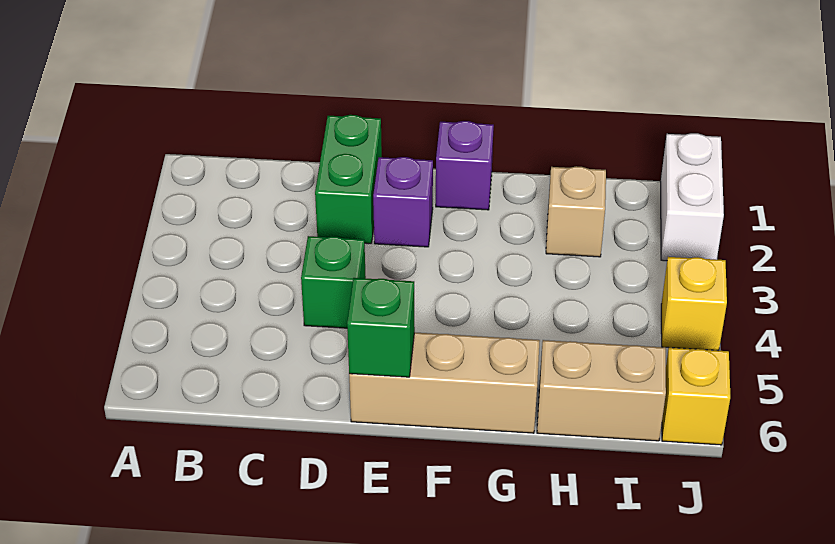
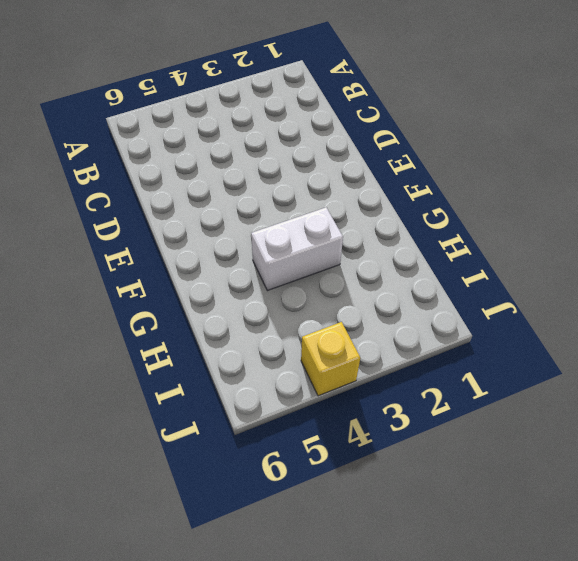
white brick G3:G4 level 1 -> white brick J1:J2 level 1
none -> green brick D1:D2 level 1
none -> green brick D4 level 1

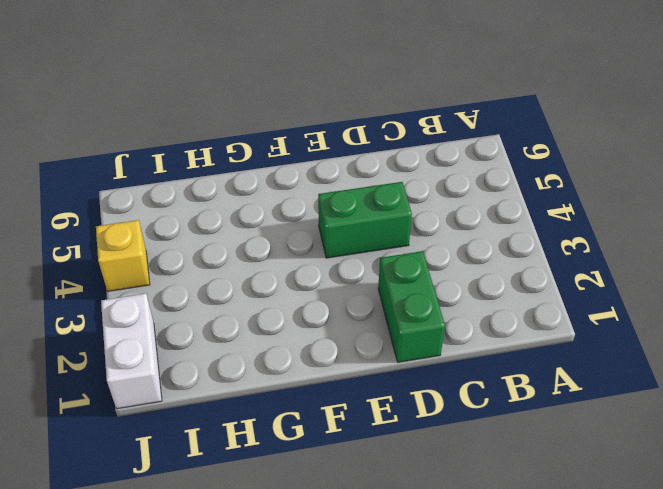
green brick D4:E4 level 1 -> green brick D4 level 1
none -> purple brick E2 level 1
none -> tan brick E6:G6 level 1

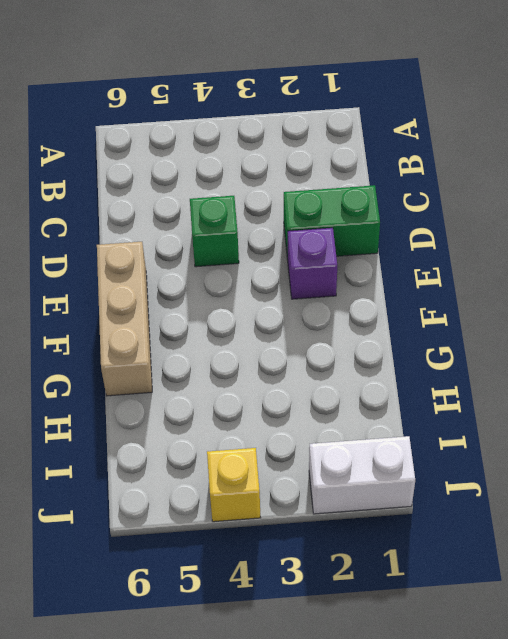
none -> purple brick F1 level 1
none -> tan brick H2 level 1

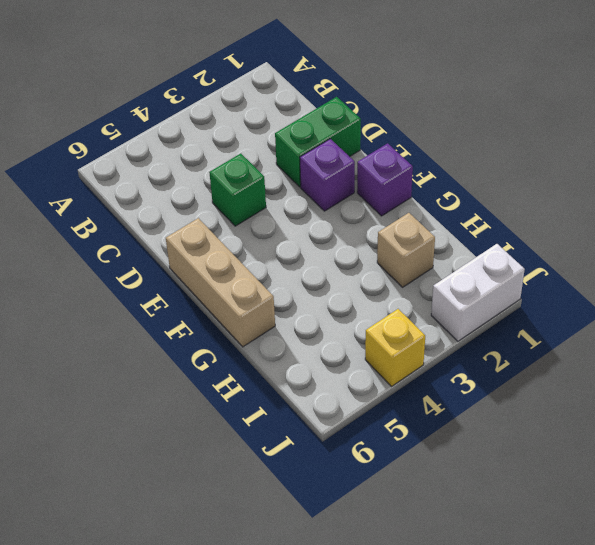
none -> tan brick H6:I6 level 1
none -> yellow brick J6 level 1

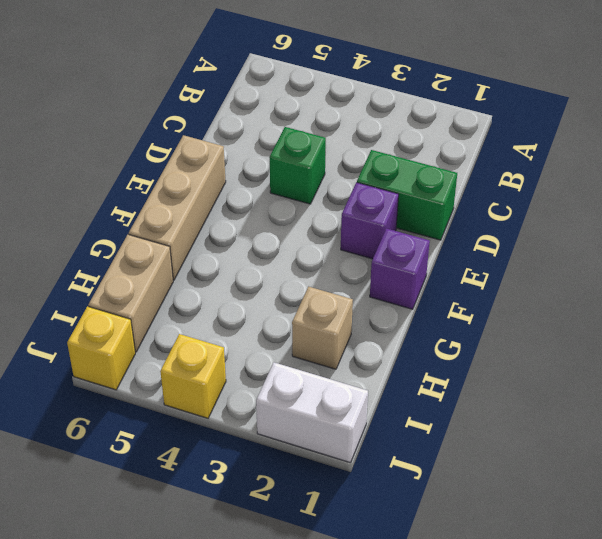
none -> green brick E6 level 2

